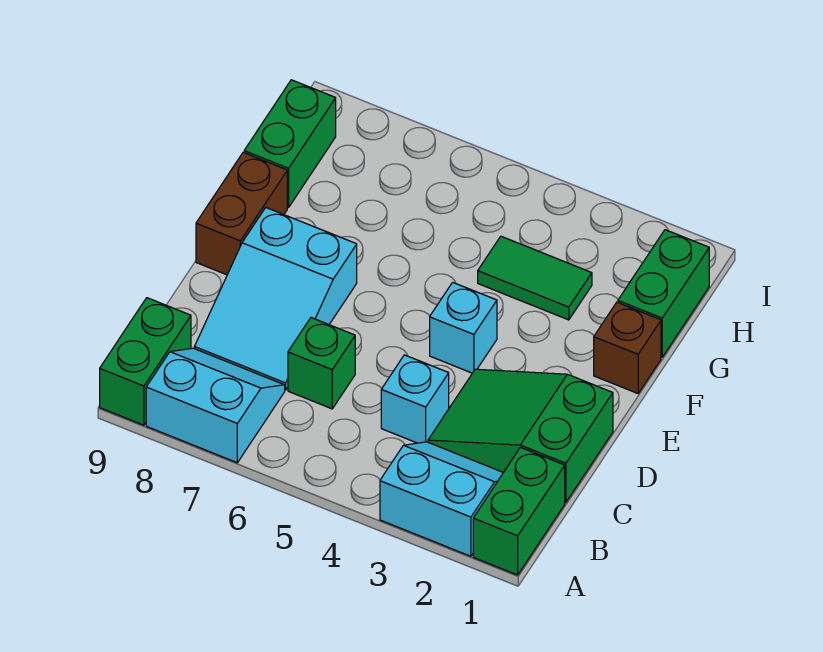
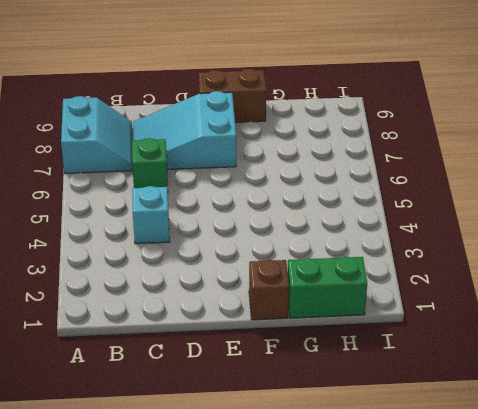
none -> green brick A1:B1 level 1
none -> cyan slope A2:B3 level 1 top A
none -> green brick A9:B9 level 1

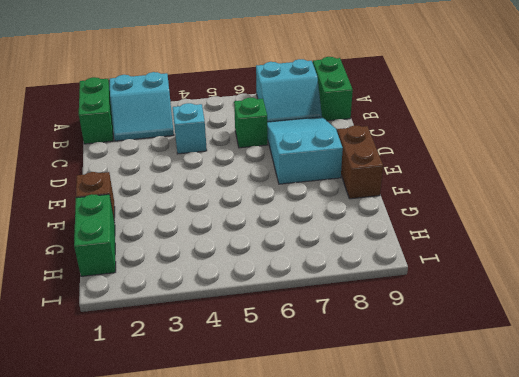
none -> green slope C1:D3 level 1 top 1
none -> cyan brick E4 level 1
none -> green tile G3:G4 level 1

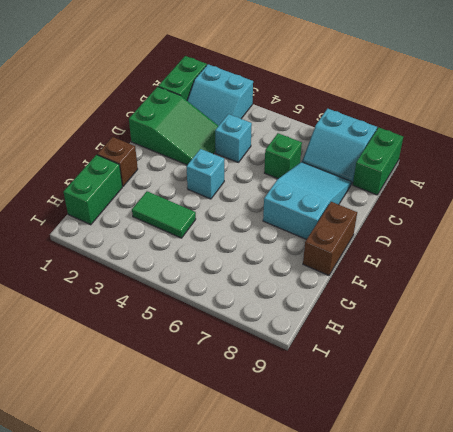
none -> green brick G9:H9 level 1

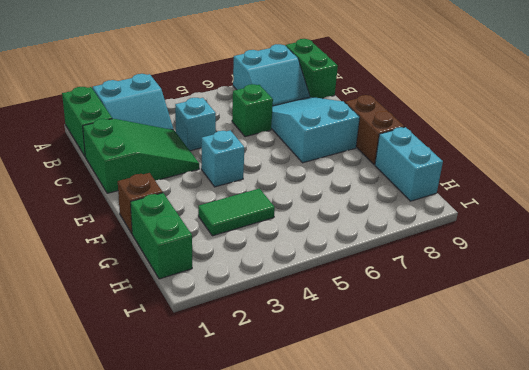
cyan brick G9:H9 level 1 -> green brick G9:H9 level 1

